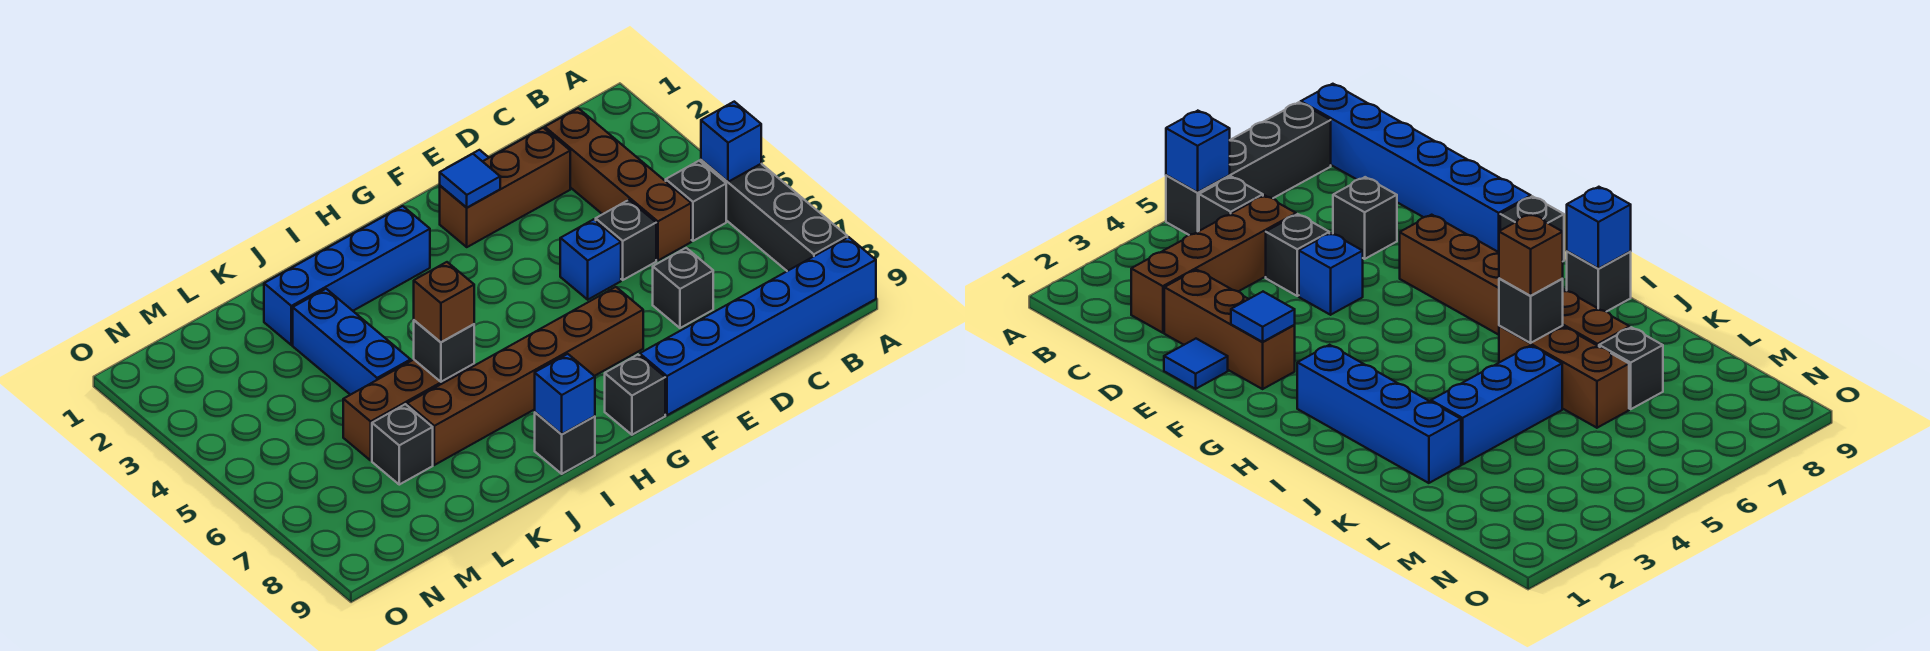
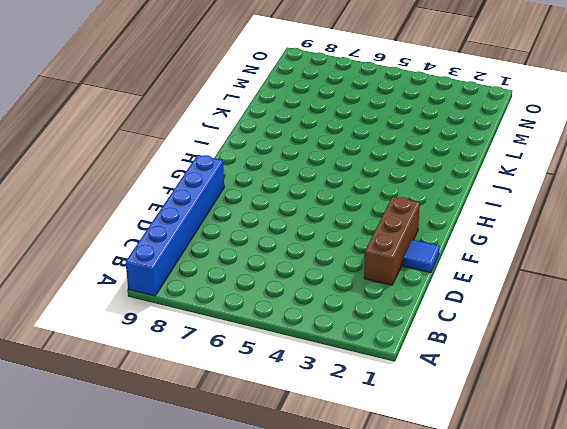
none -> black brick A5:A8 level 1
none -> black brick B5 level 1
none -> brown brick C2:C5 level 1

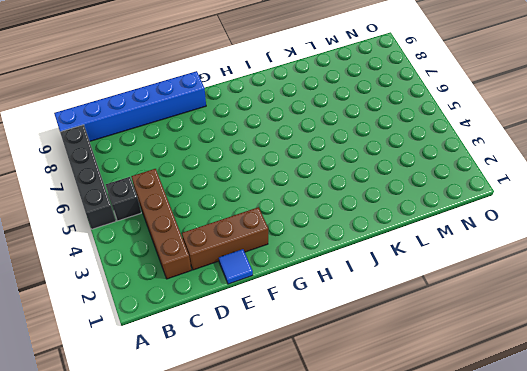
none -> black brick D5 level 1
none -> black brick D7 level 1
none -> blue brick E5 level 1

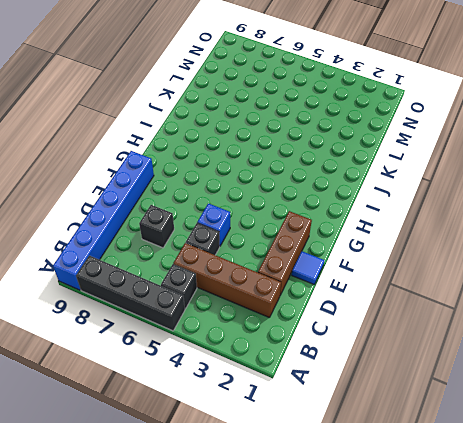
none -> brown brick F7:K7 level 1
none -> black brick G9 level 1
none -> blue brick H2:K2 level 1

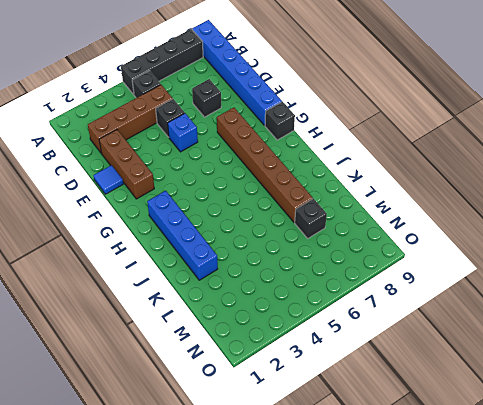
none -> black brick I9 level 1
none -> brown brick J6:L6 level 1
none -> blue brick K3:K5 level 1

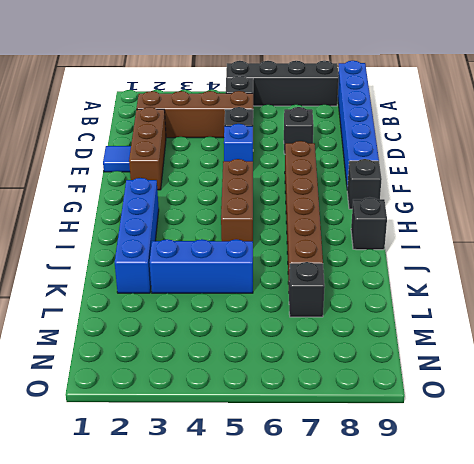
brown brick G5:I5 level 1 -> brown brick J6:L6 level 1
none -> blue brick A5 level 2
none -> blue tile F2 level 2
none -> blue brick I9 level 2

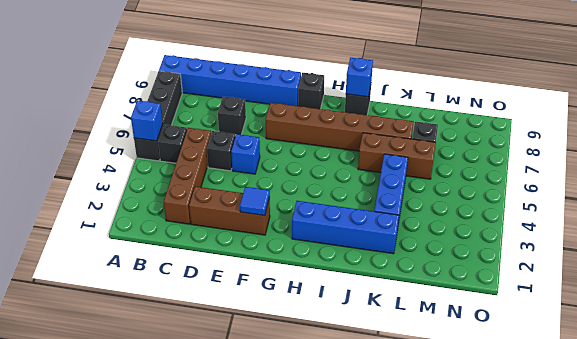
none -> blue tile E1 level 1
none -> black brick J6 level 2
none -> brown brick J6 level 3

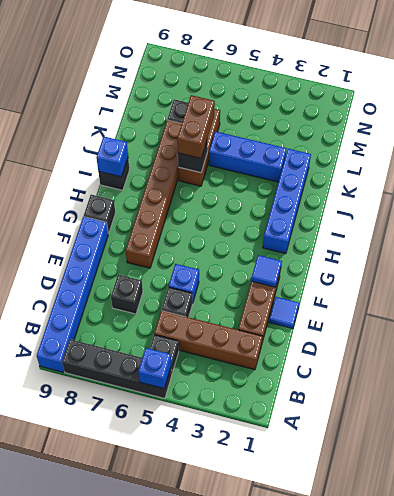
brown brick J6:K6 level 3 -> brown brick J6 level 3

